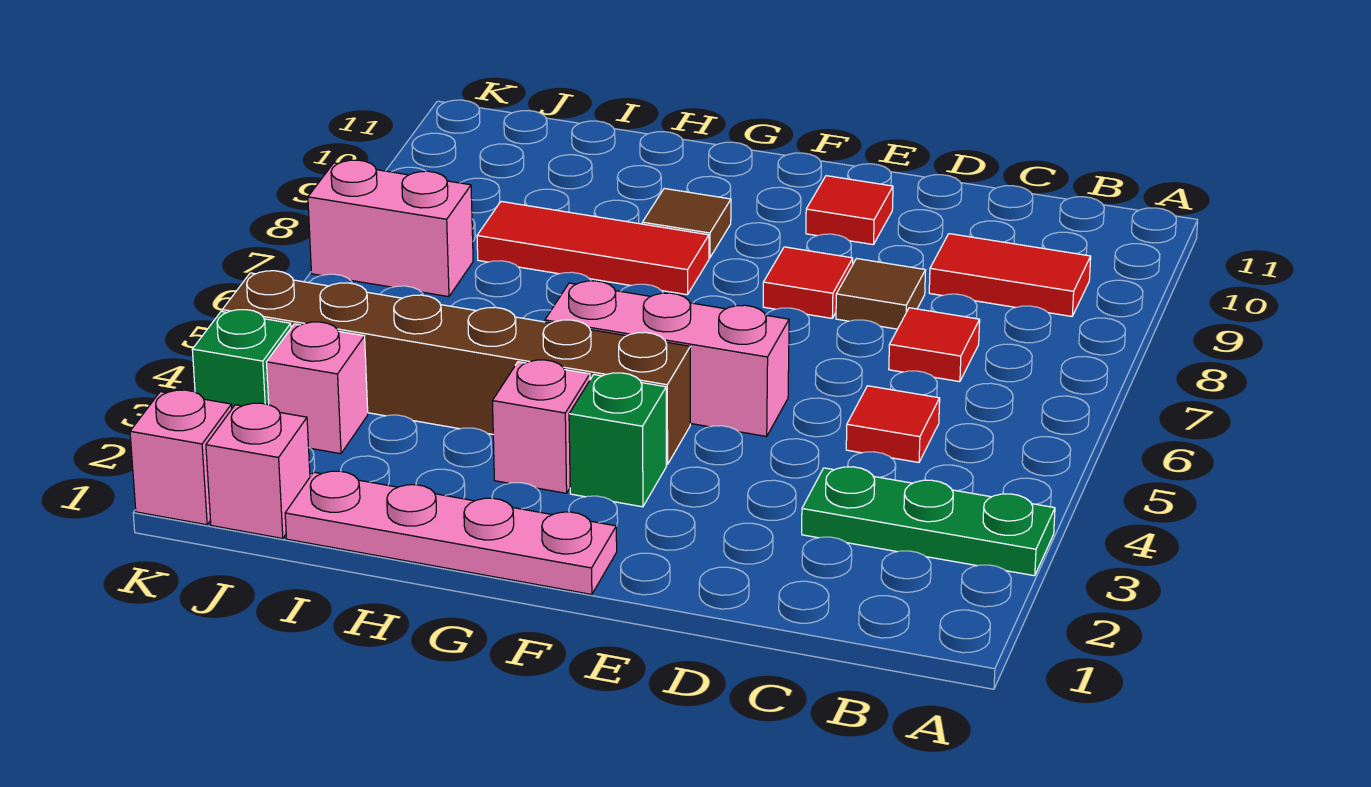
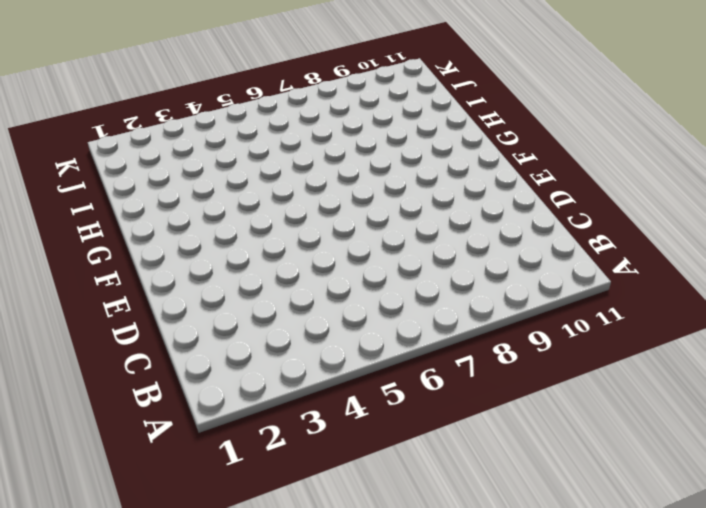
none -> green plate A3:C3 level 1
none -> red tile B9:C9 level 1
none -> red tile C5 level 1

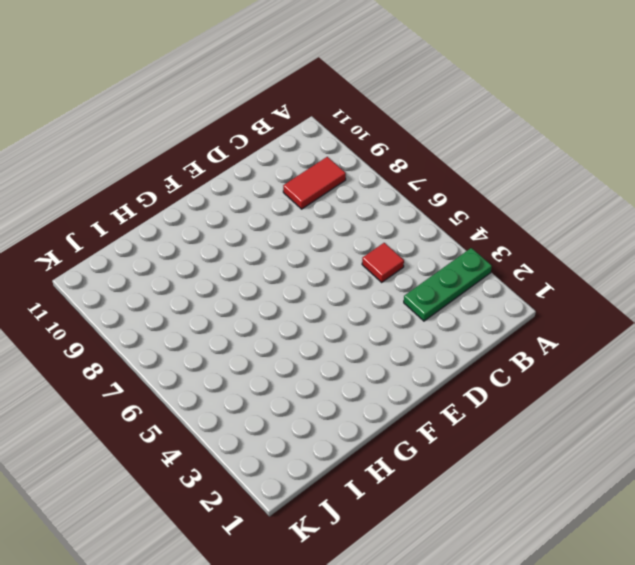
none -> red tile C7 level 1
none -> brown tile D8 level 1
none -> pink brick E5:G5 level 1

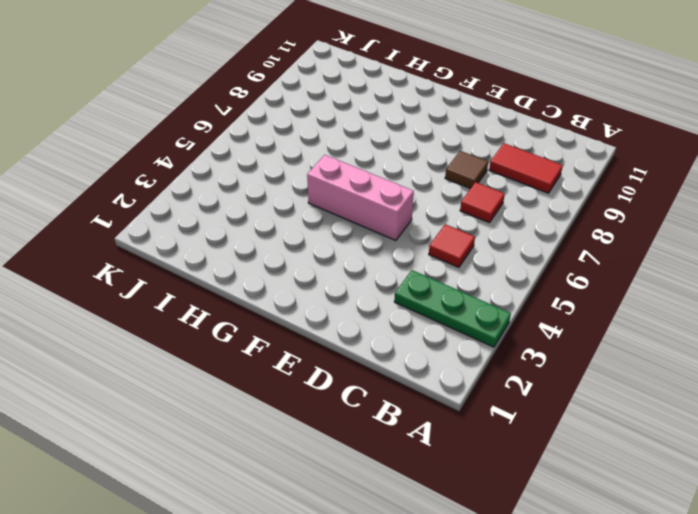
none -> red tile E8 level 1
none -> red tile E10 level 1
none -> pink plate F1:I1 level 1

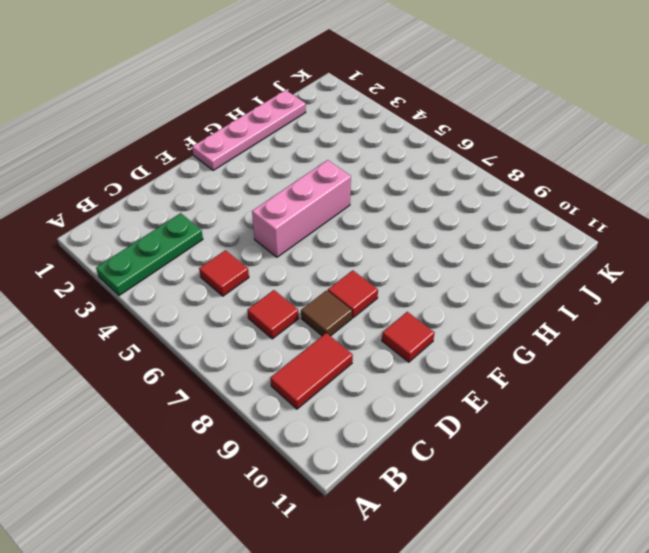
none -> green brick F3 level 1
none -> brown brick F4:K4 level 1
none -> pink brick G3 level 1

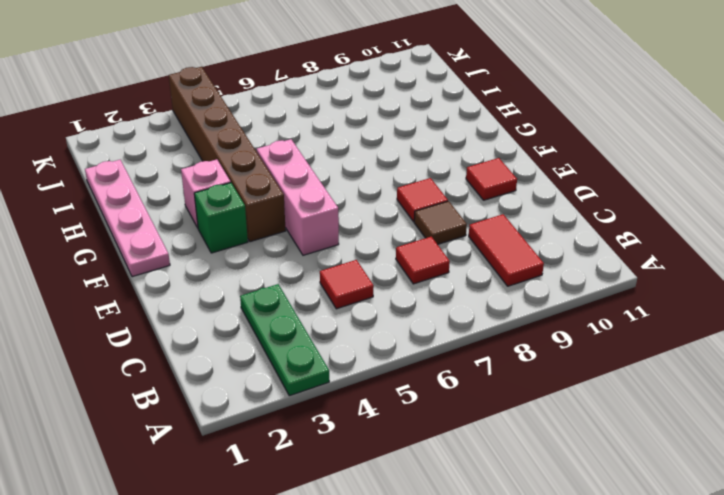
none -> red tile G8:I8 level 1
none -> brown tile G9 level 1
none -> pink brick J1 level 1

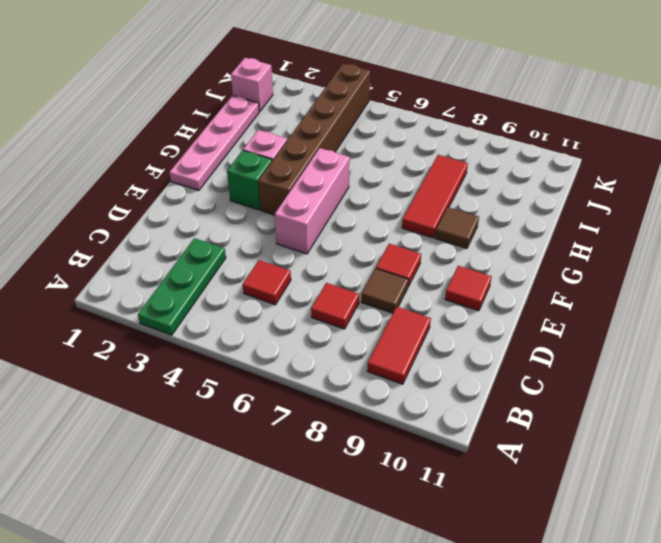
none -> pink brick J3 level 1
none -> pink brick J7:K7 level 1
none -> pink brick K1 level 1

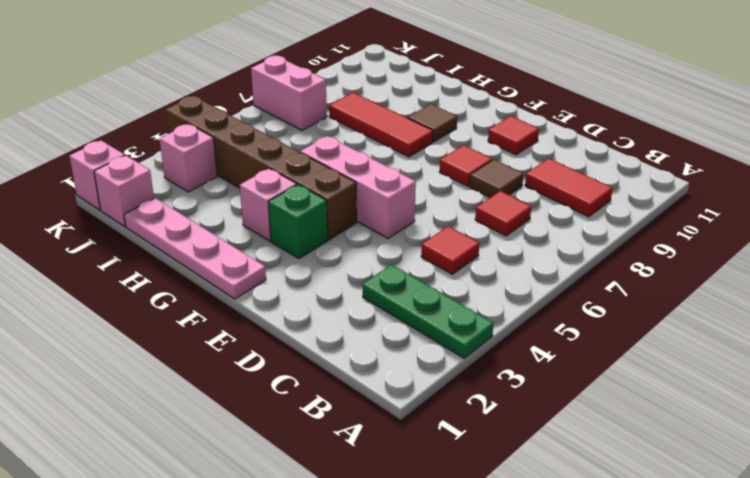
none -> green brick K3 level 1

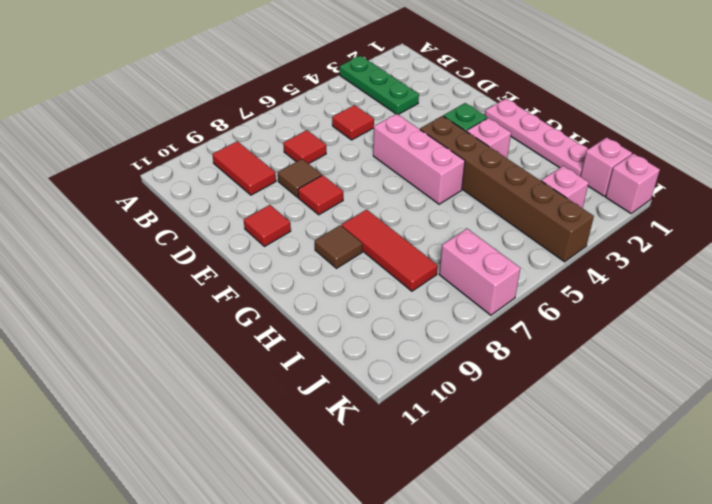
none -> green brick K3 level 1

